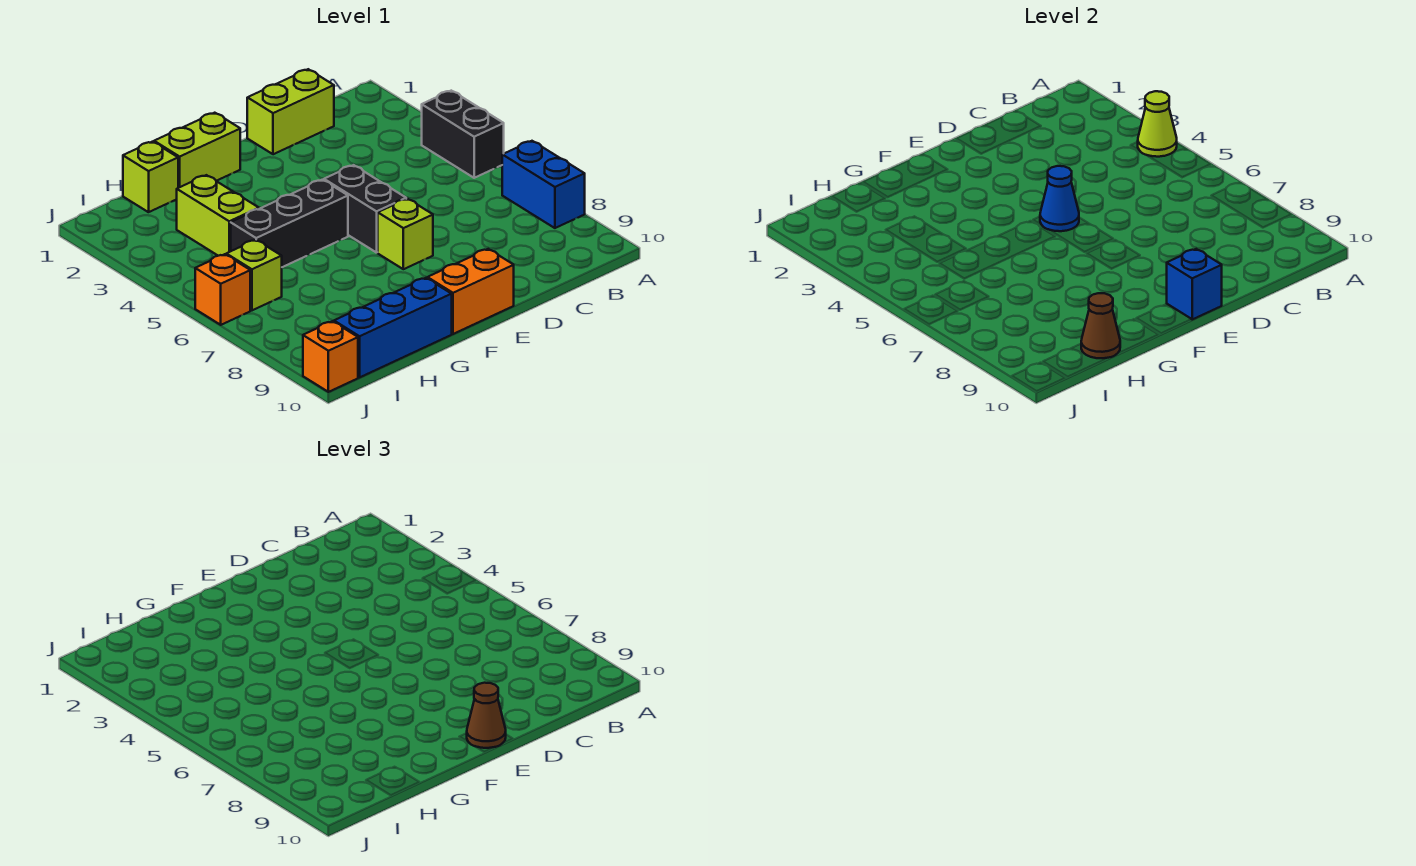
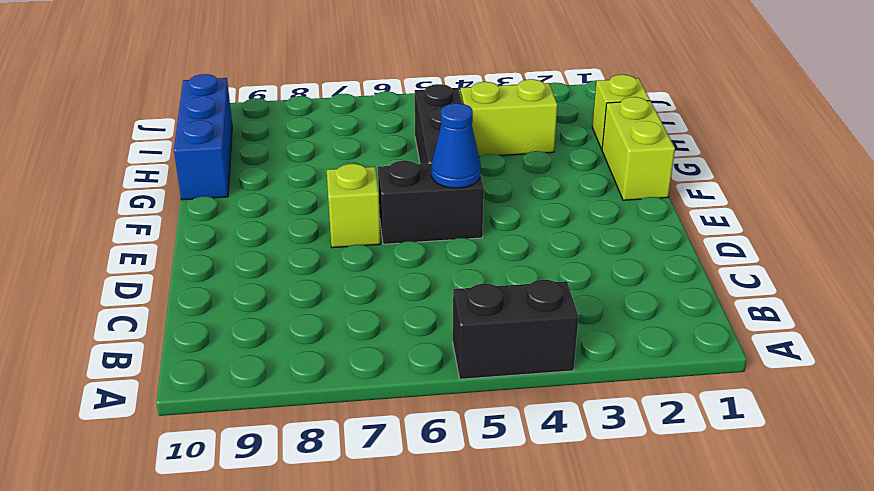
none -> blue brick A7:A8 level 1
none -> lime brick C1:D1 level 1
none -> orange brick E10:F10 level 1

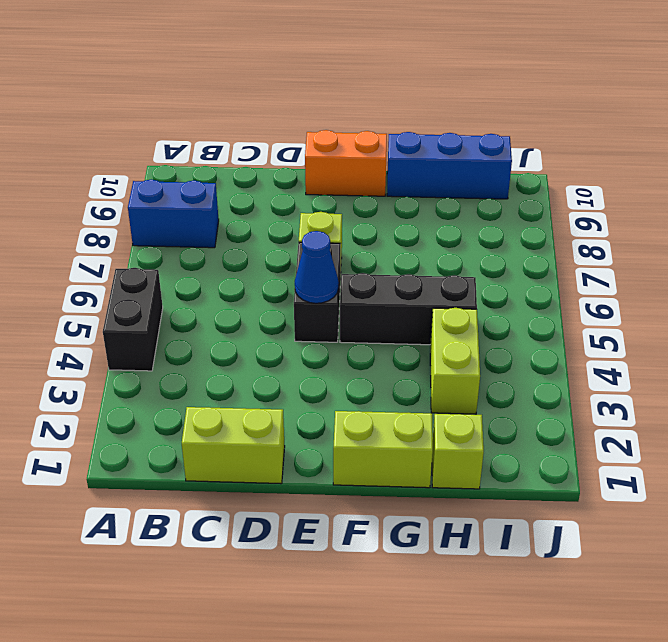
blue brick A8:B8 level 1 -> blue brick A7:A8 level 1
none -> lime brick I6 level 1
none -> orange brick J6 level 1
none -> orange brick J10 level 1

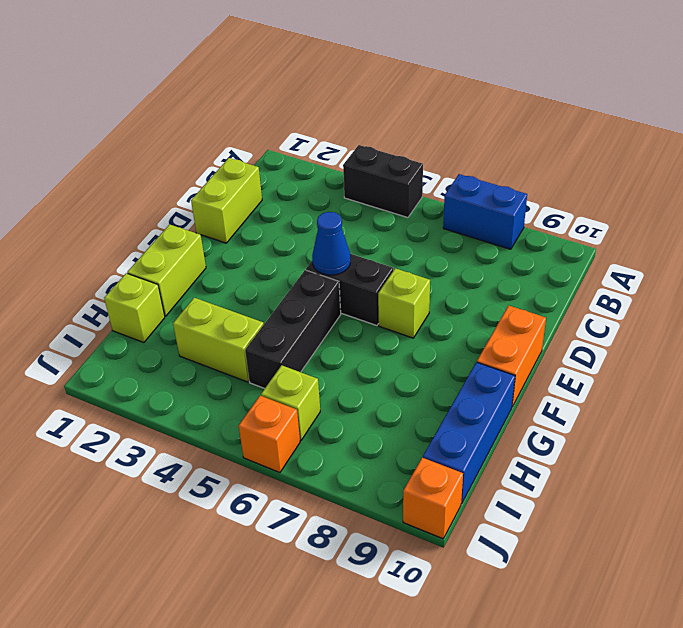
none -> lime cone A4 level 2
none -> blue brick E10 level 2
none -> brown cone H10 level 2

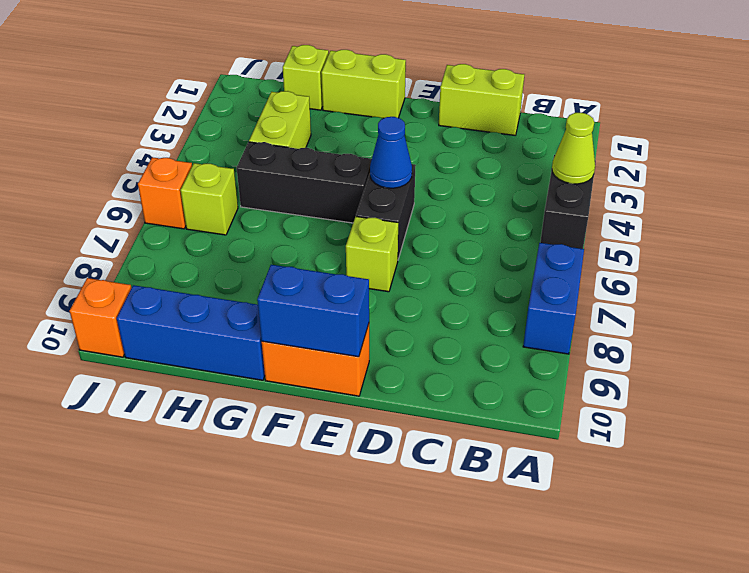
blue brick E10:F10 level 2 -> blue brick E10 level 2
none -> brown cone H10 level 2
none -> brown cone E10 level 3

